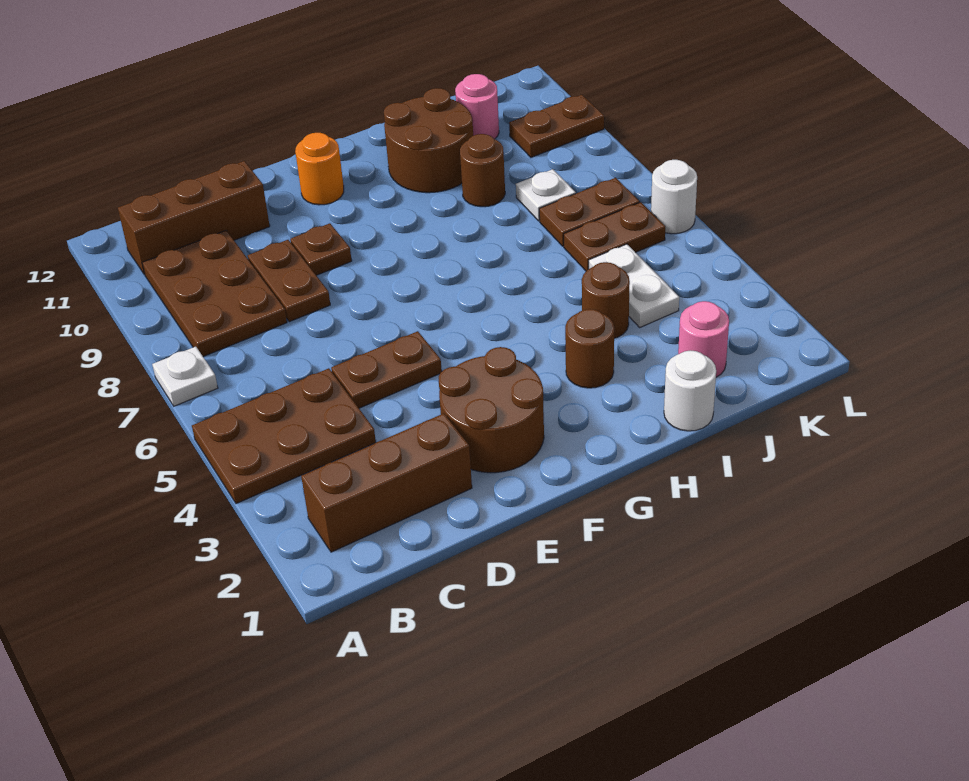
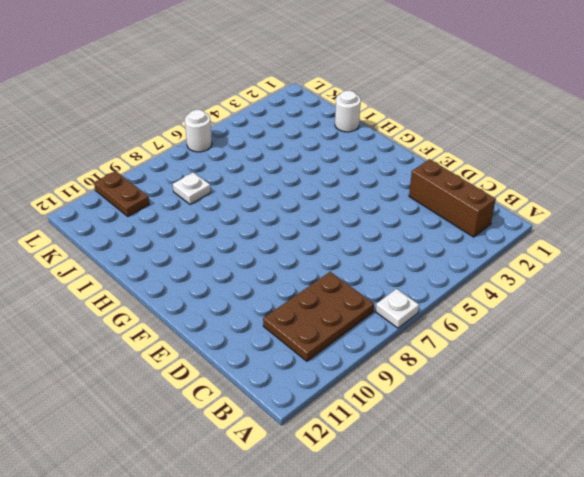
none -> brown plate A4:C5 level 1
none -> brown brick B11:D11 level 1
none -> brown plate D5:E5 level 1

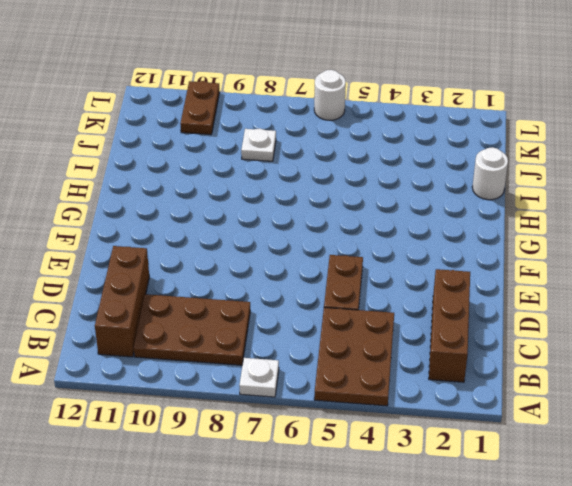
none -> brown plate D8:D9 level 1
none -> brown round brick E2:F3 level 1
none -> brown plate E9 level 1

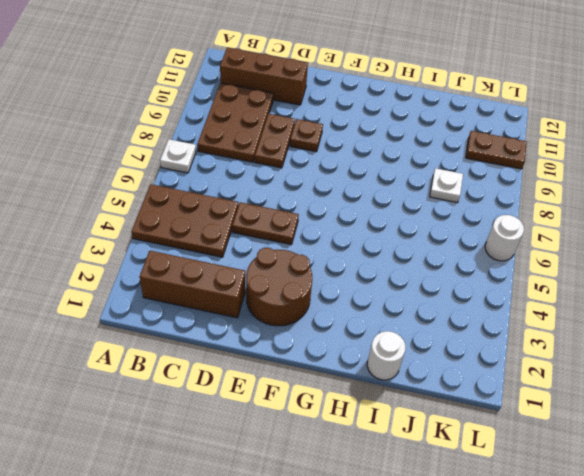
none -> orange round brick F11 level 1
none -> brown round brick H3 level 1
none -> brown round brick H10:I11 level 1

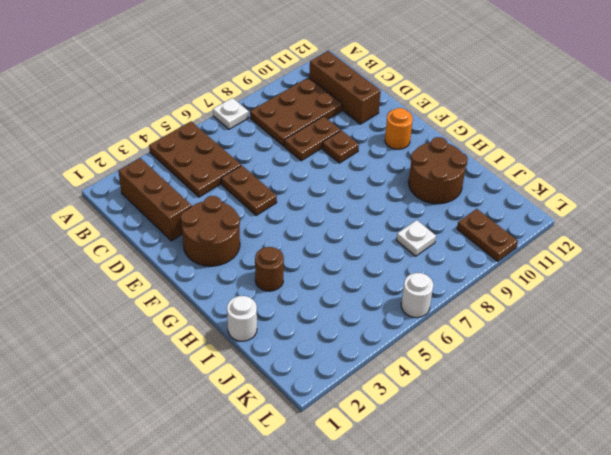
none -> brown round brick I4 level 1
none -> brown round brick I9 level 1
none -> pink round brick J2 level 1

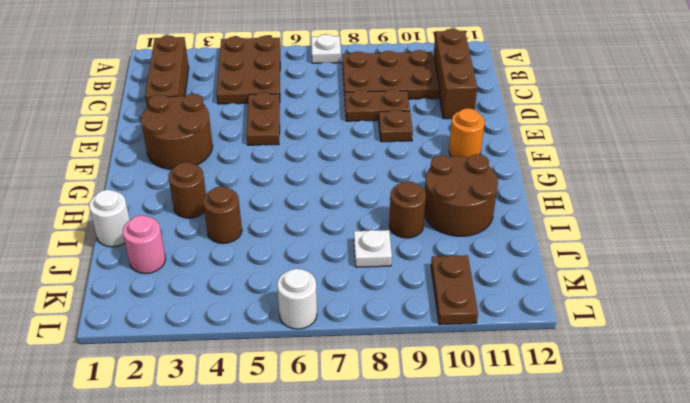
none -> white plate J4:J5 level 1
none -> brown plate J6:K6 level 1
none -> brown plate J7:K7 level 1

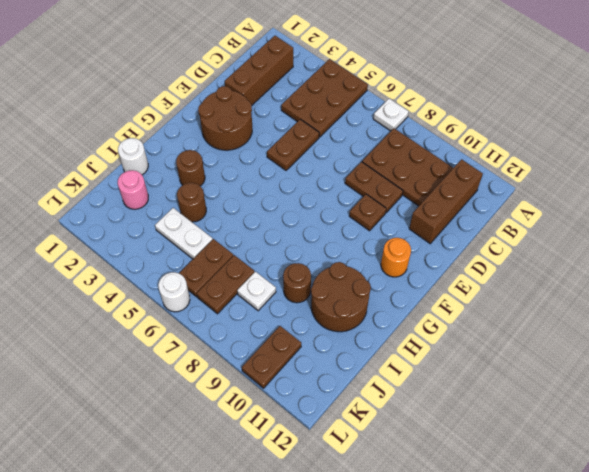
none -> pink round brick J11 level 1

